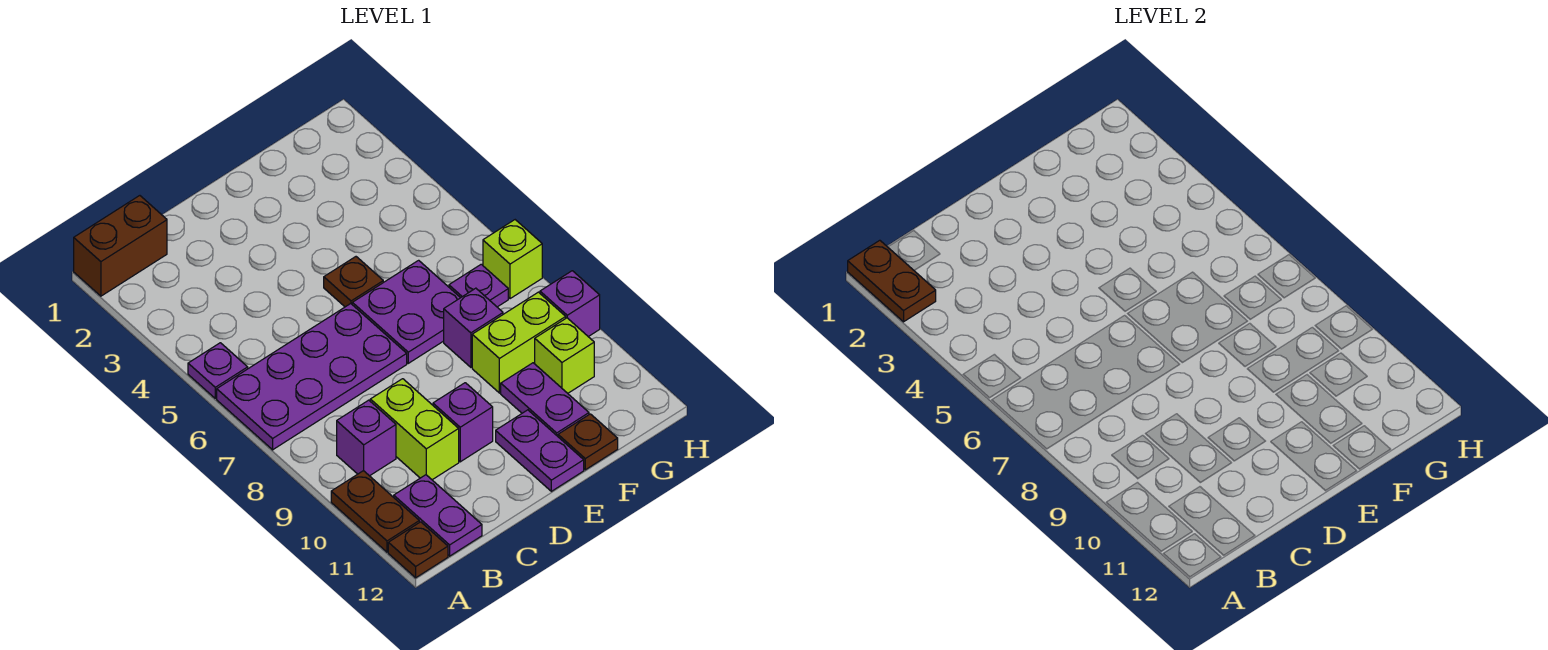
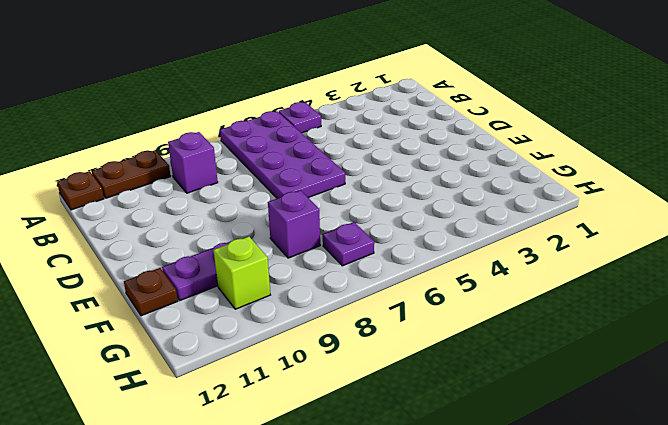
none -> brown brick A1:B1 level 1
none -> purple plate B11:B12 level 1
none -> lime brick C9:C10 level 1

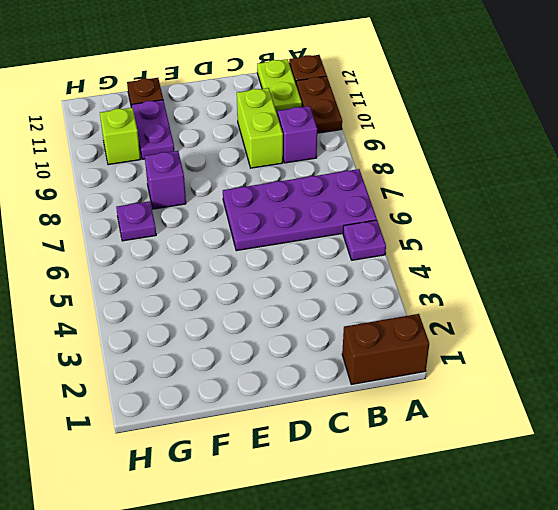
lime plate B11:B12 level 1 -> purple plate B11:B12 level 1
none -> purple brick D10 level 1
none -> brown plate E5 level 1
none -> purple plate E6:F7 level 1

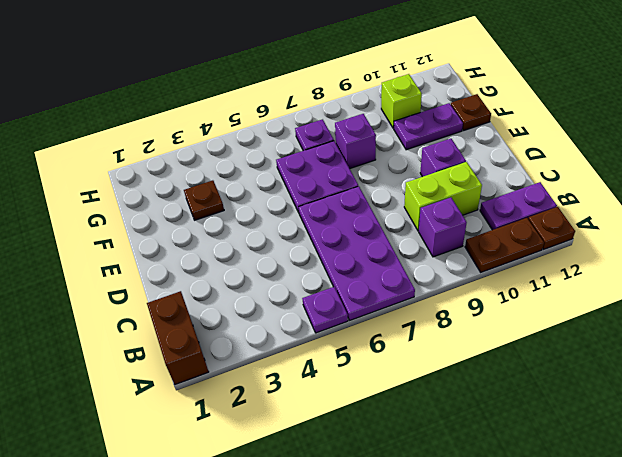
brown plate F3 level 1 -> brown plate E5 level 1
none -> purple plate E11:E12 level 1
none -> lime brick F9:G9 level 1
none -> lime brick H7 level 1

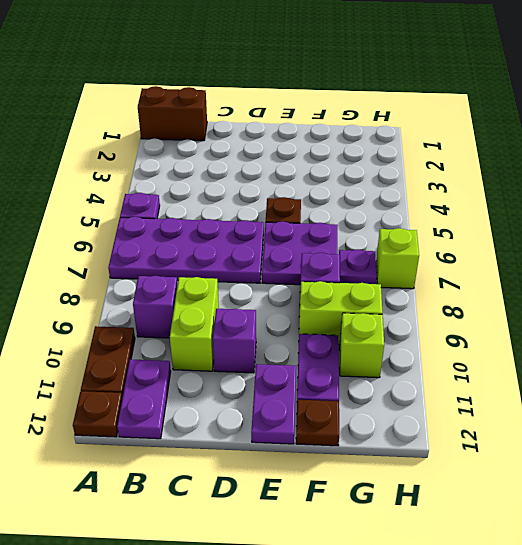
none -> purple brick H9 level 1
none -> brown plate A1:A2 level 2

